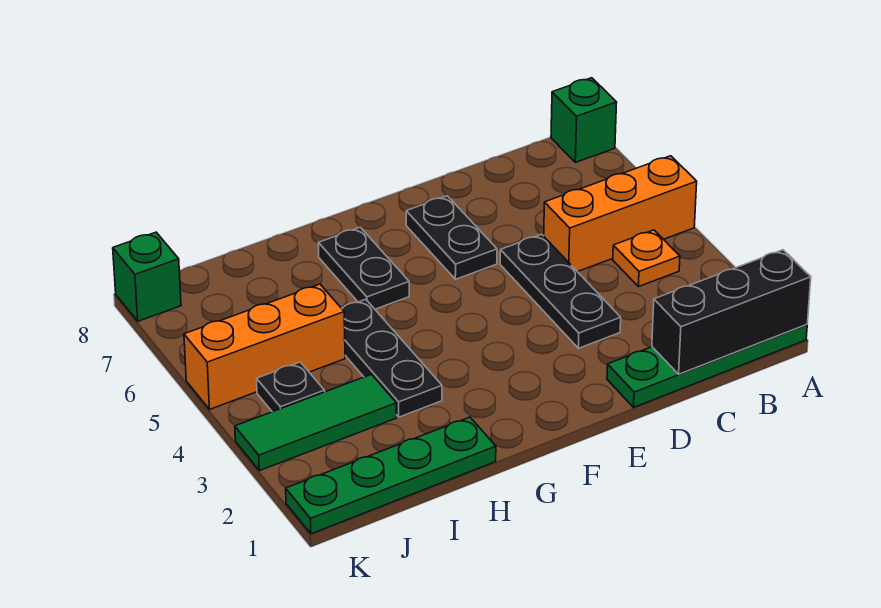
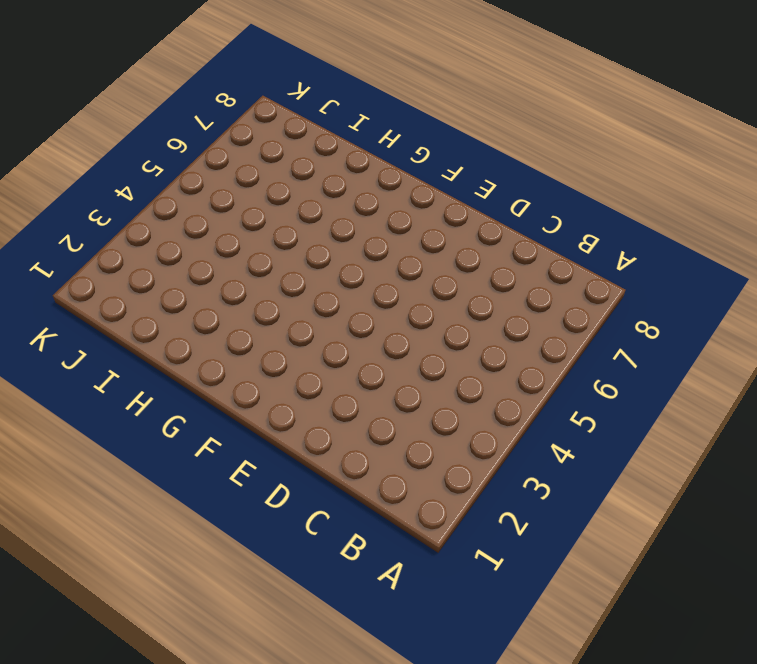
none -> green plate A1:D1 level 1
none -> orange brick A5:C5 level 1
none -> green brick A8 level 1

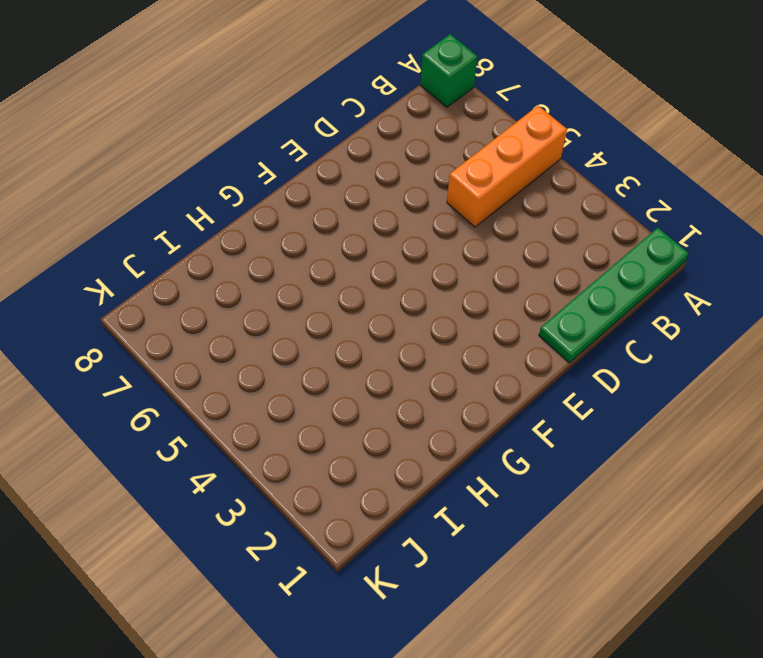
none -> orange plate B4 level 1
none -> black plate D3:D5 level 1
none -> black plate E6:E7 level 1

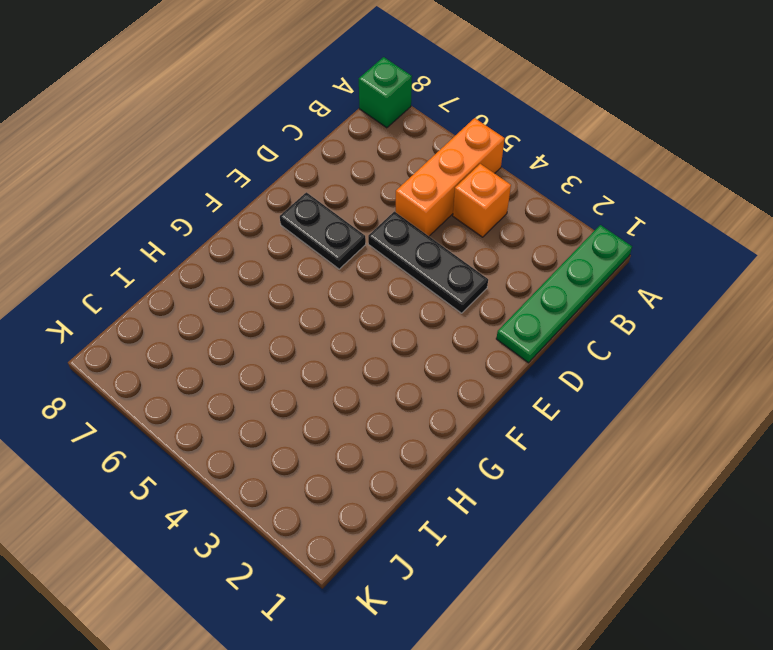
orange brick B4 level 1 -> orange plate B4 level 1
none -> black plate G6:G7 level 1
none -> green plate H1:K1 level 1
none -> black plate H3:H5 level 1

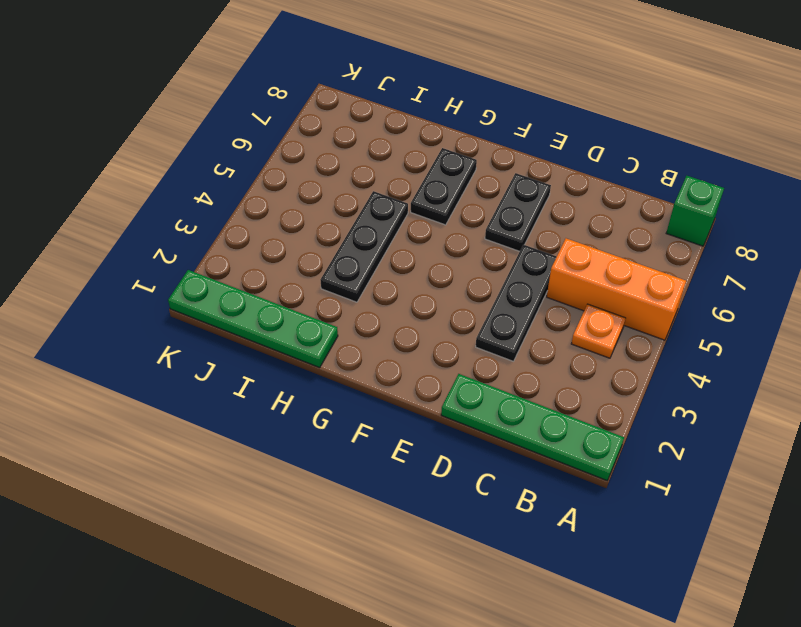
none -> green tile I3:K3 level 1
none -> orange brick I5:K5 level 1
none -> black plate J4 level 1

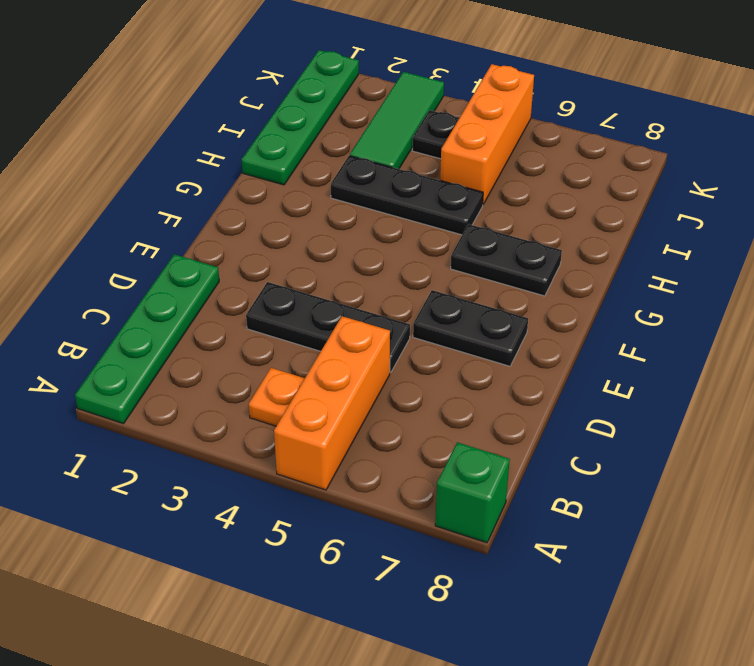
none -> green brick K8 level 1
none -> black brick A1:C1 level 2

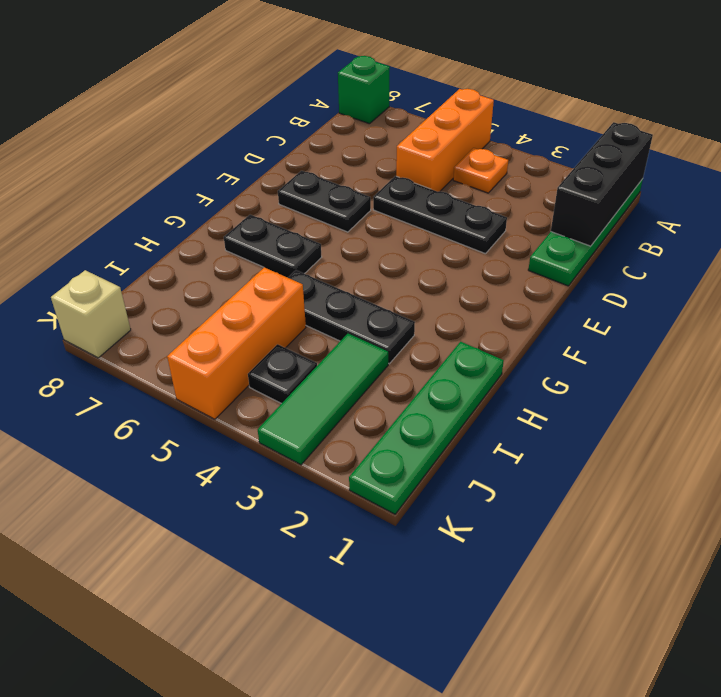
tan brick K8 level 1 -> green brick K8 level 1

